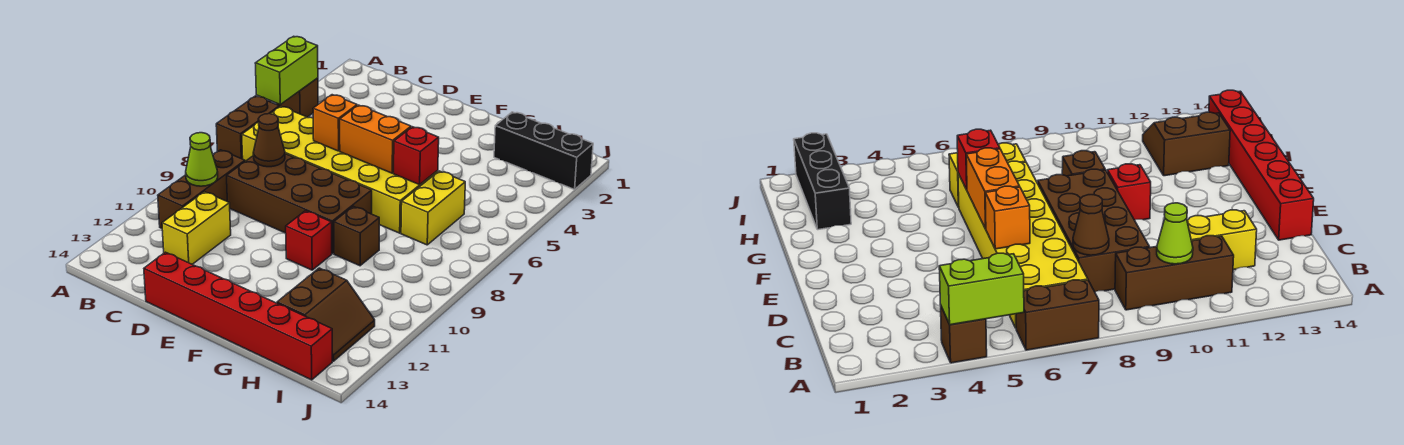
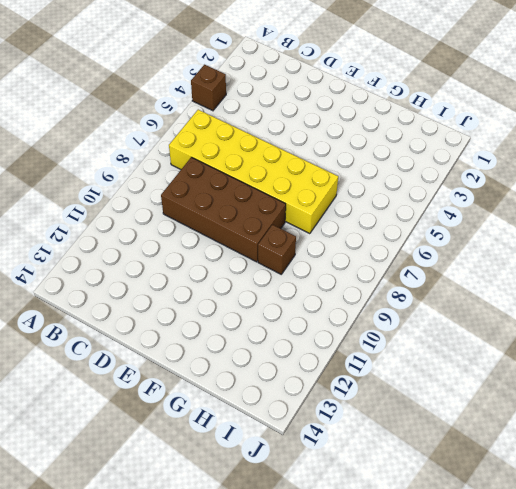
none -> brown brick A6:A7 level 1
none -> brown brick B9:B11 level 1
none -> yellow brick C11:C12 level 1

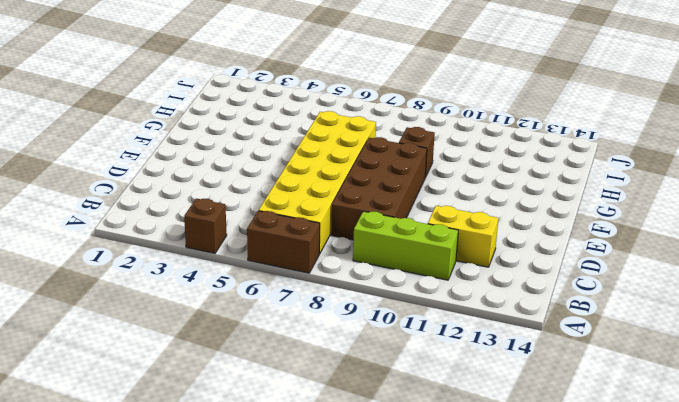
lime brick B9:B11 level 1 -> brown brick B9:B11 level 1
none -> red brick D14:I14 level 1
none -> red brick F10 level 1
none -> black brick H2:J2 level 1

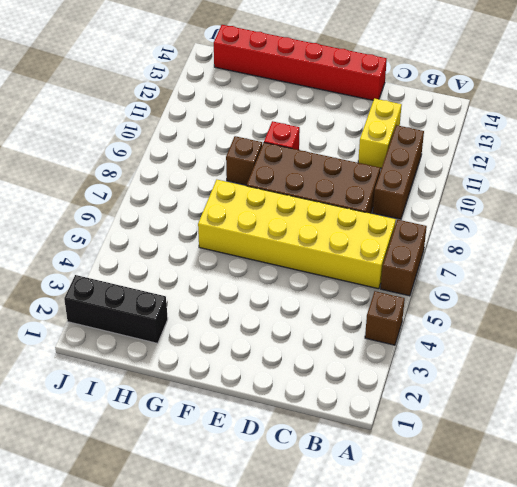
none -> yellow brick H6:H7 level 1
none -> brown slope H12:I13 level 1 top H
none -> lime brick A4:A5 level 2

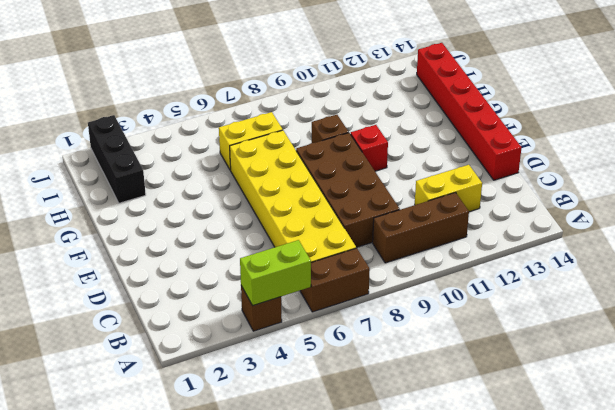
none -> brown slope H12:I13 level 1 top H
none -> lime cone B10 level 2
none -> brown cone C8 level 2

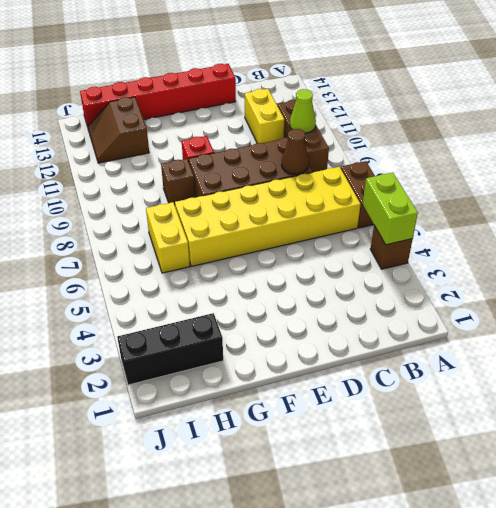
none -> orange brick D6 level 2
none -> orange brick E6:F6 level 2
none -> red brick G6 level 2

